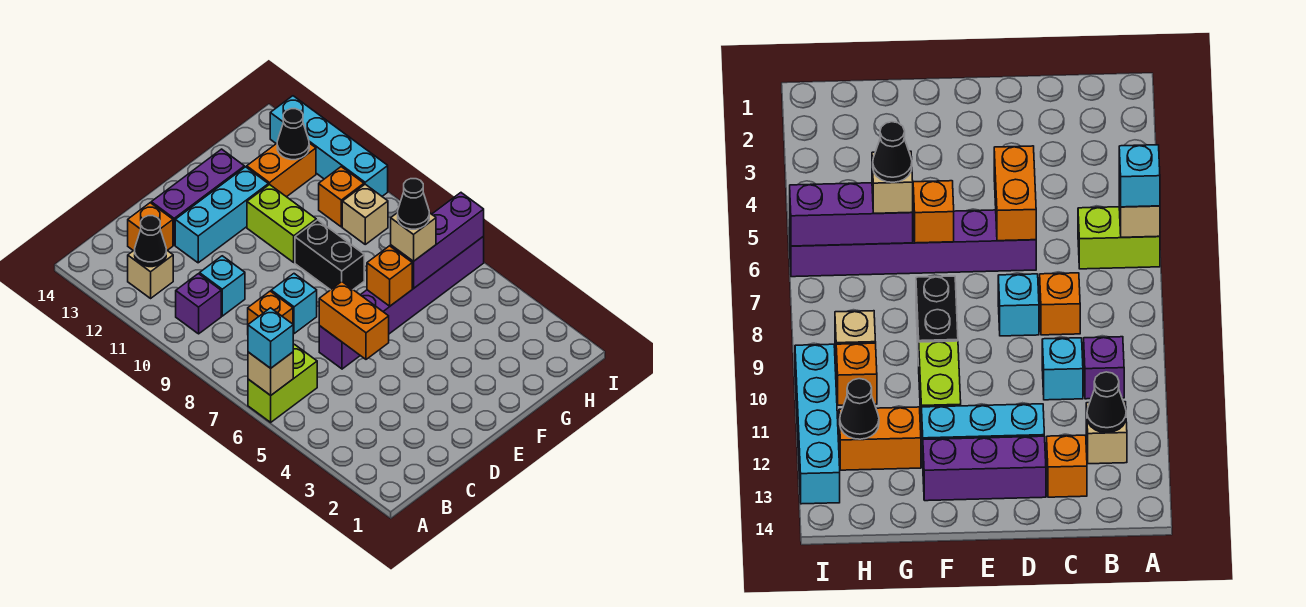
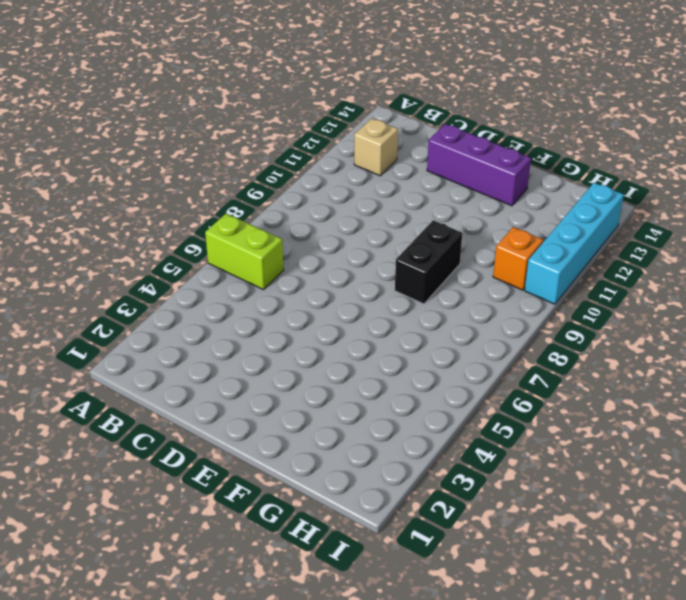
none -> purple brick B10 level 1
none -> orange brick C8 level 1
none -> cyan brick C10 level 1

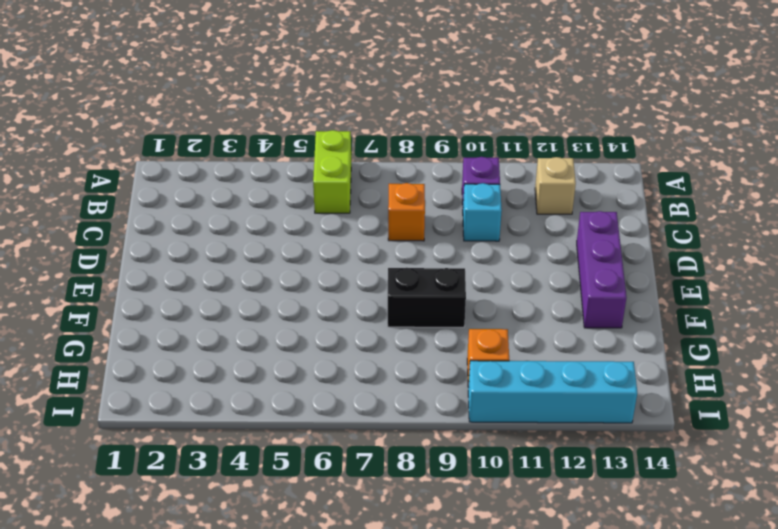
none -> orange brick C13 level 1
none -> purple brick D6:I6 level 1
none -> cyan brick D8 level 1

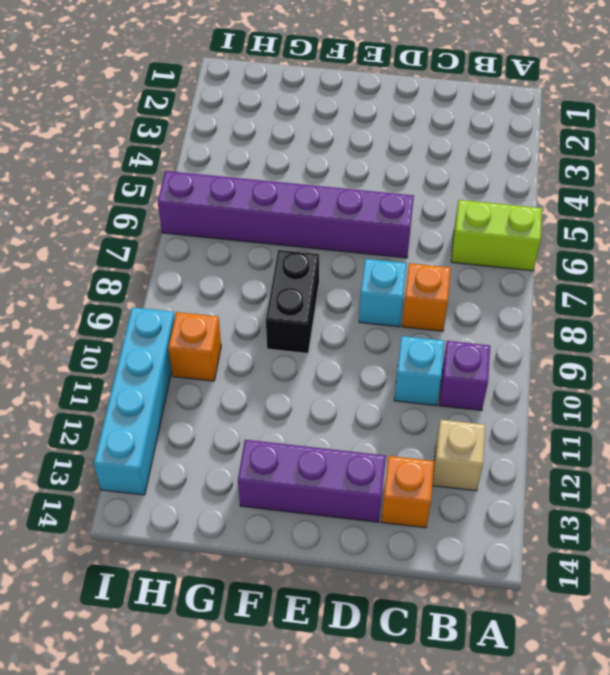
none -> cyan brick D12:F12 level 1
none -> lime brick F10:F11 level 1
none -> orange brick G12:H12 level 1

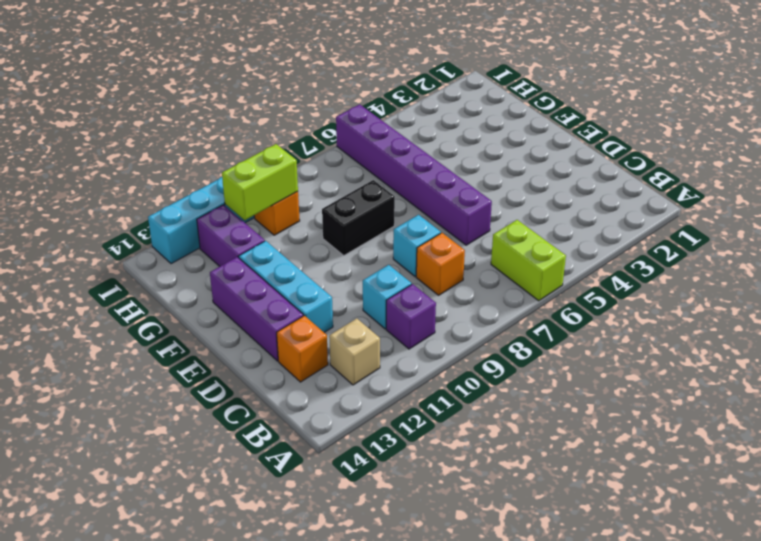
purple brick G12:H12 level 1 -> orange brick G12:H12 level 1
lime brick H10:H11 level 2 -> lime brick F10:F11 level 1
none -> tan brick H9 level 1
none -> tan brick A6 level 2
none -> black cone B12 level 2

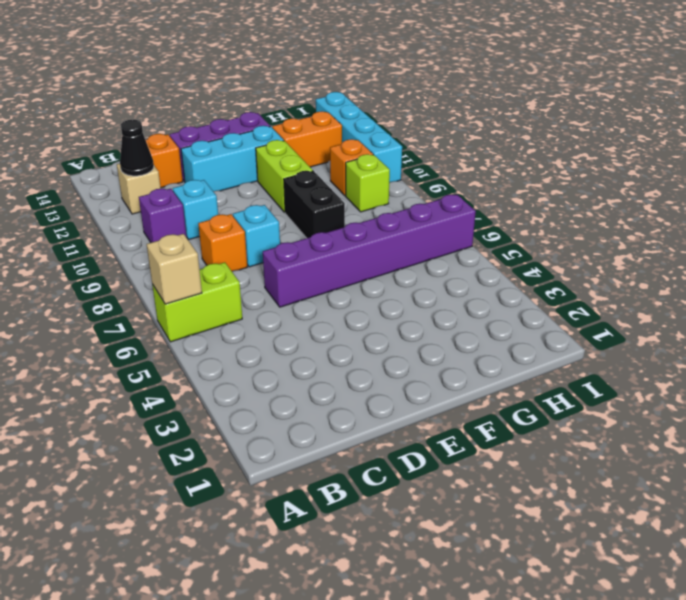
lime brick H9 level 1 -> tan brick H9 level 1
none -> orange brick D5:D6 level 2
none -> orange brick F6 level 2
none -> purple brick G6:I6 level 2

